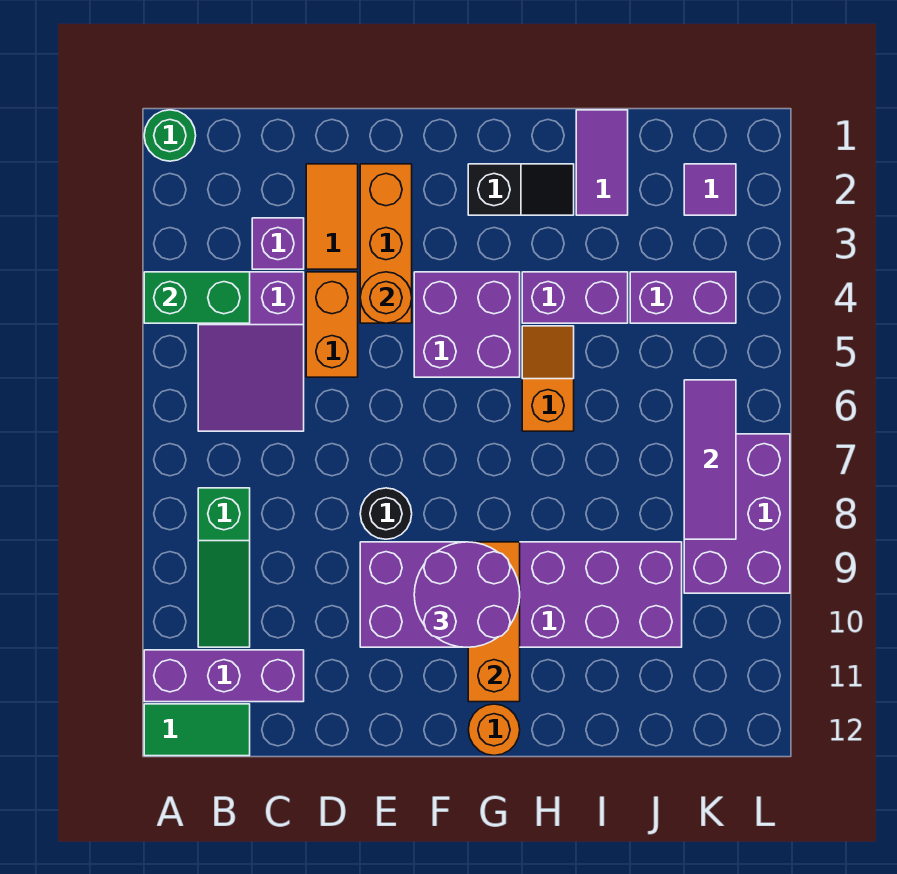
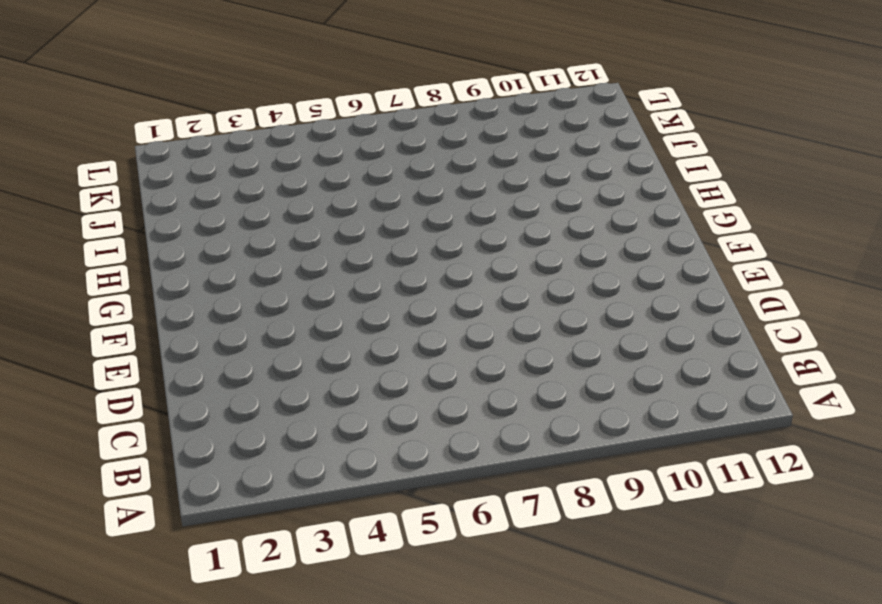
none -> green round brick A1 level 1
none -> purple brick A11:C11 level 1
none -> green tile A12:B12 level 1

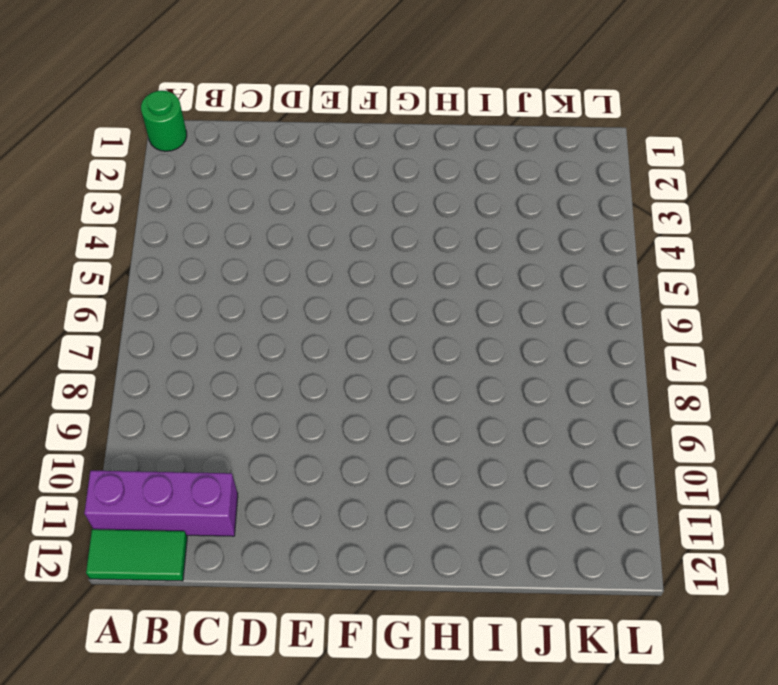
none -> purple slope B4:C6 level 1 top 4
none -> green slope B8:B10 level 1 top 8
none -> purple brick C3 level 1

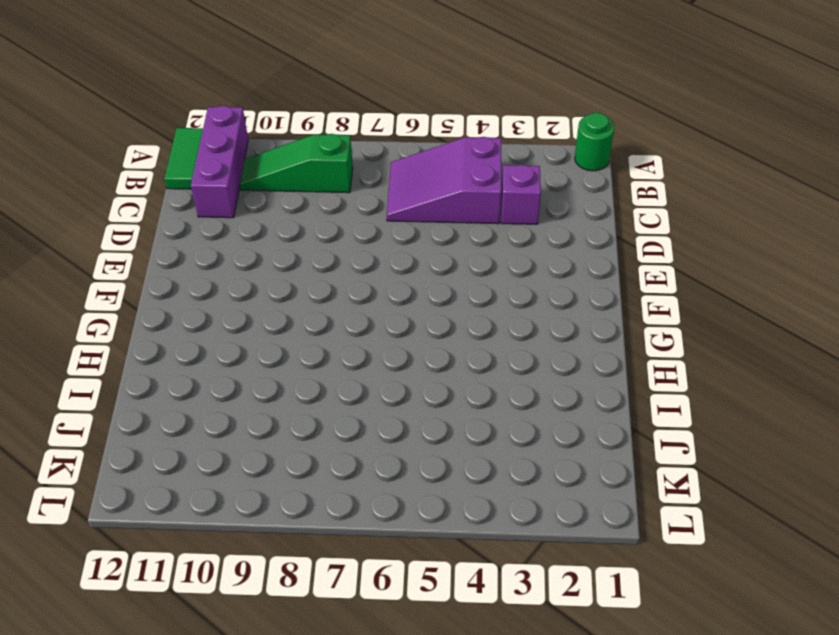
none -> orange tile D2:D3 level 1
none -> orange brick D4:D5 level 1
none -> orange brick E2:E4 level 1

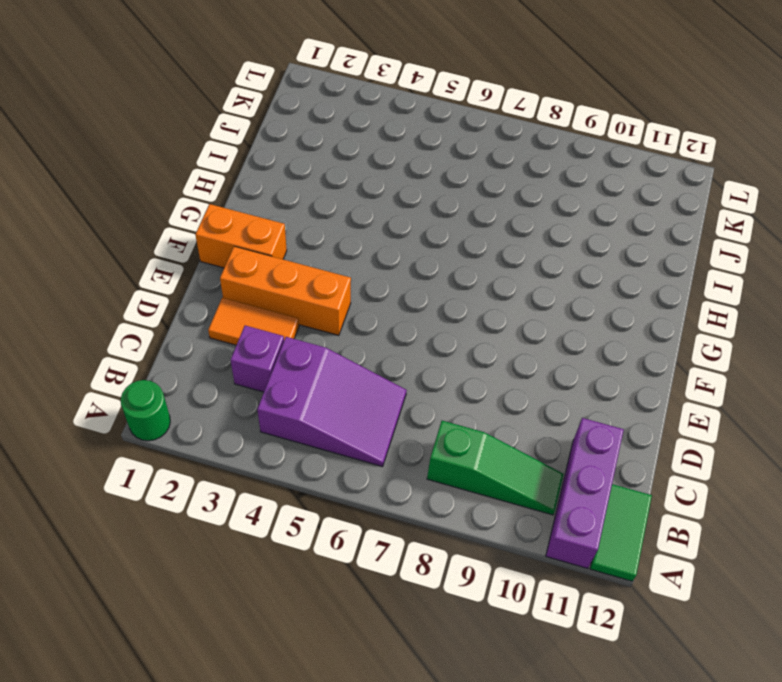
orange brick F1:F2 level 1 -> orange brick D4:D5 level 1
none -> black round brick E8 level 1
none -> purple brick E9:J10 level 1
none -> purple brick F4:G5 level 1

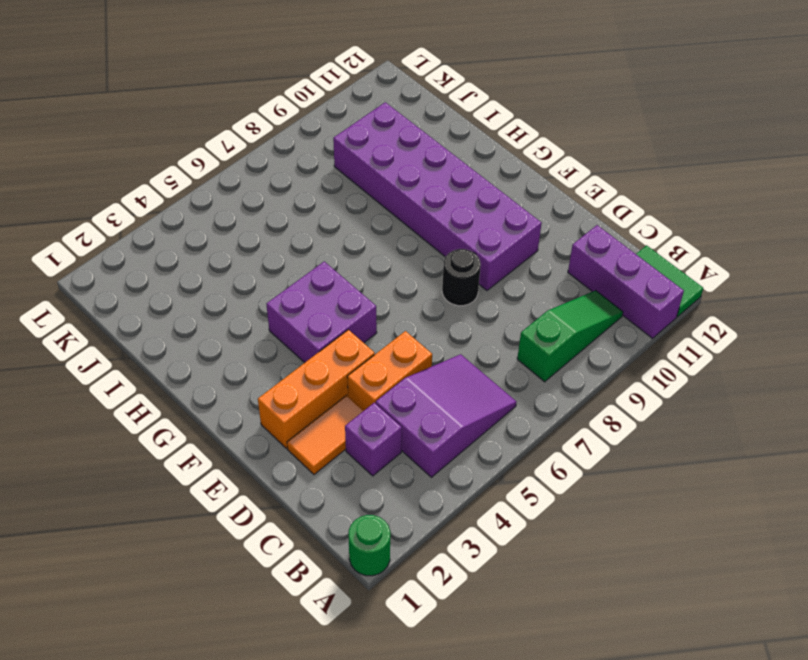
none -> black slope G2:H2 level 1 top G
none -> orange round brick G12 level 1
none -> purple brick H4:I4 level 1

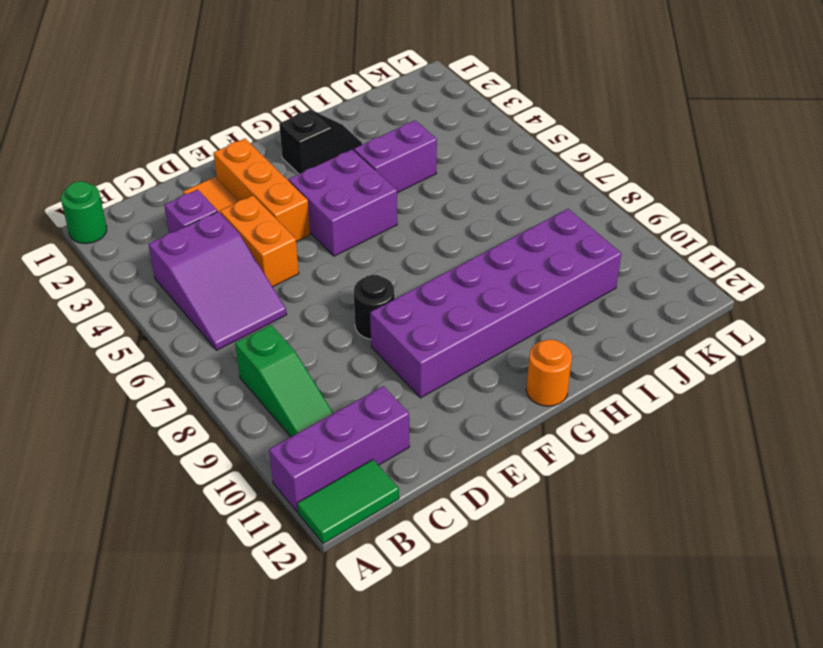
none -> orange slope H5:H6 level 1 top 6
none -> purple tile I1:I2 level 1
none -> purple brick J4:K4 level 1

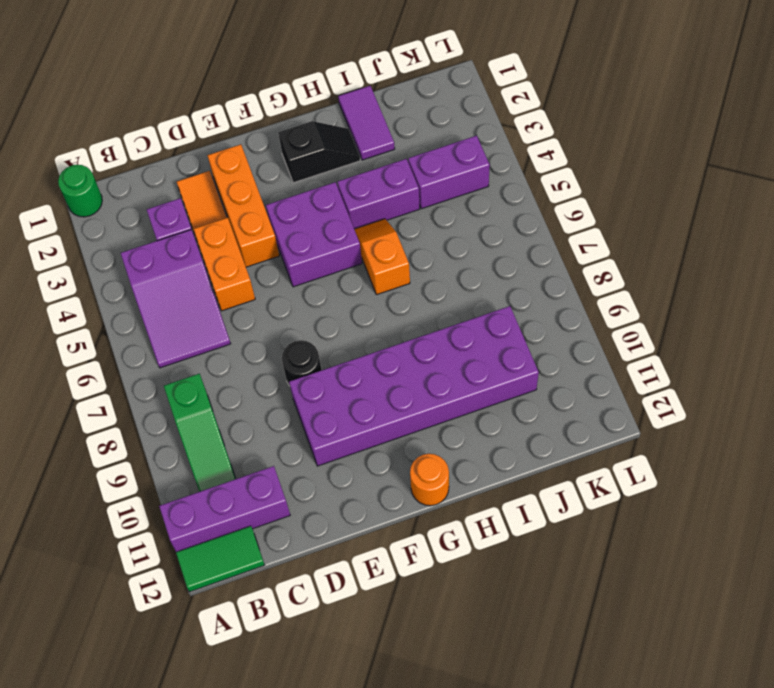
none -> purple tile K2 level 1
none -> purple brick K7:L9 level 1
none -> green brick A4:B4 level 2

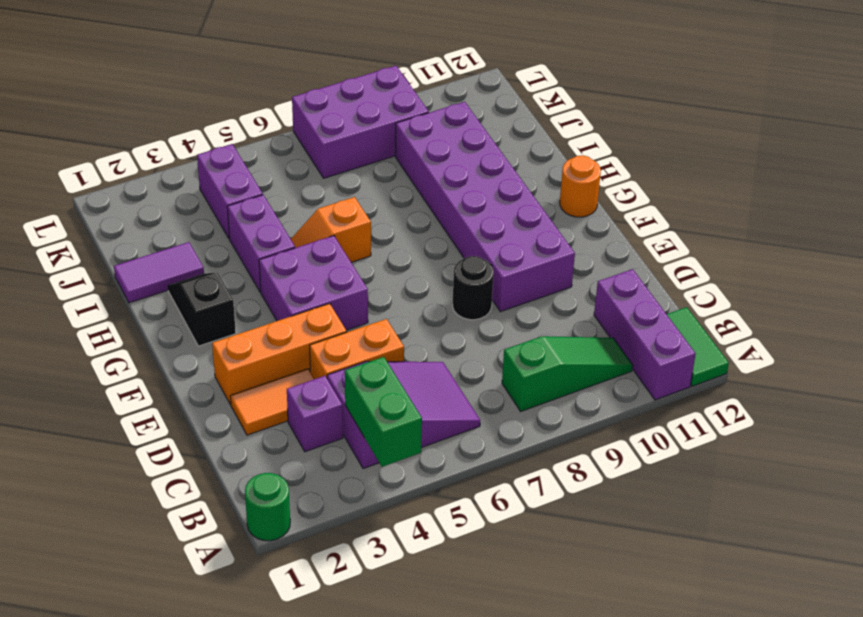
none -> purple tile K2 level 1
none -> orange round brick E4 level 2
none -> orange brick G9:G11 level 2

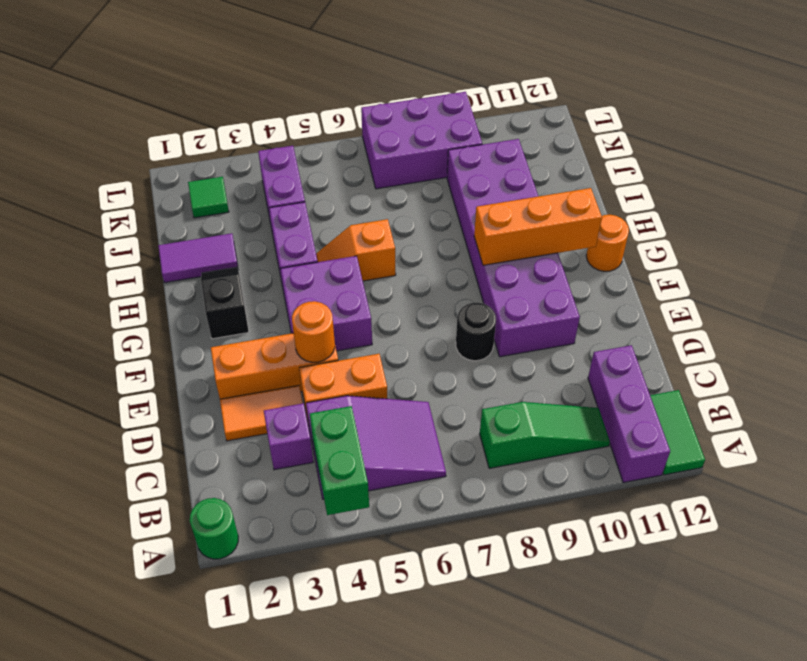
green tile K2 level 1 -> purple tile K2 level 1
none -> purple tile K6:K8 level 2
none -> purple round brick F9:G10 level 3

